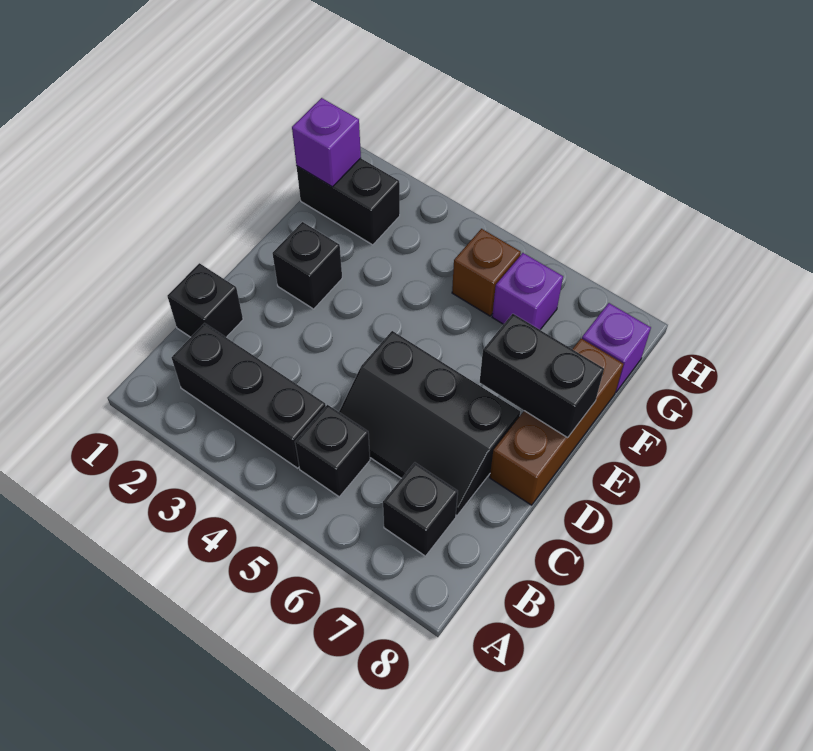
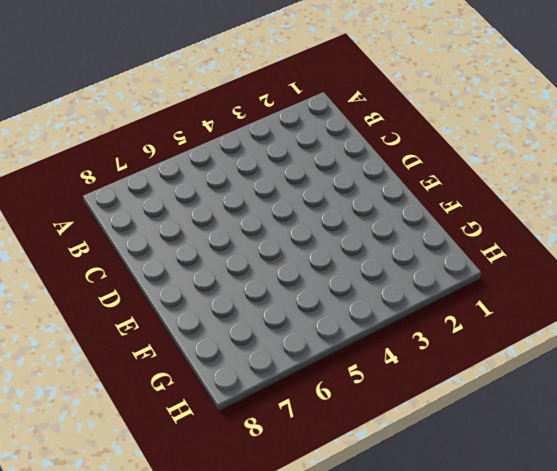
none -> black brick B2:B4 level 1
none -> black brick B5 level 1
none -> black brick B7 level 1

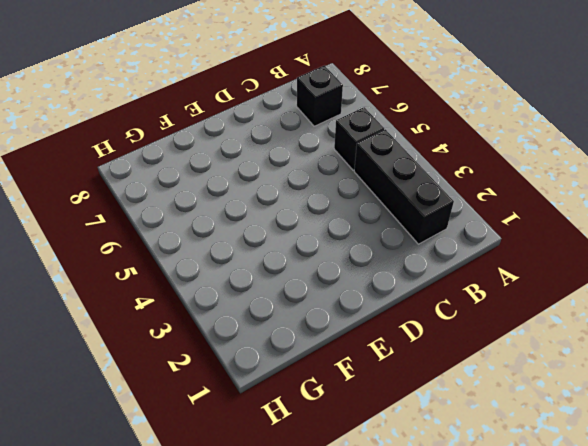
none -> black brick C1 level 1
none -> black slope C5:D7 level 1 top D
none -> brown brick D8:F8 level 1

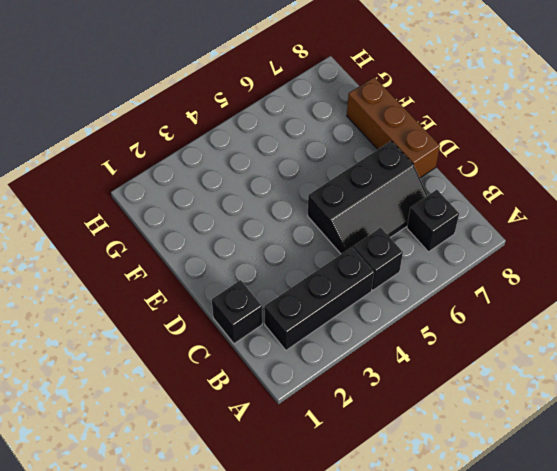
none -> black brick E2 level 1
none -> black brick G1:G2 level 1
none -> brown brick G5 level 1

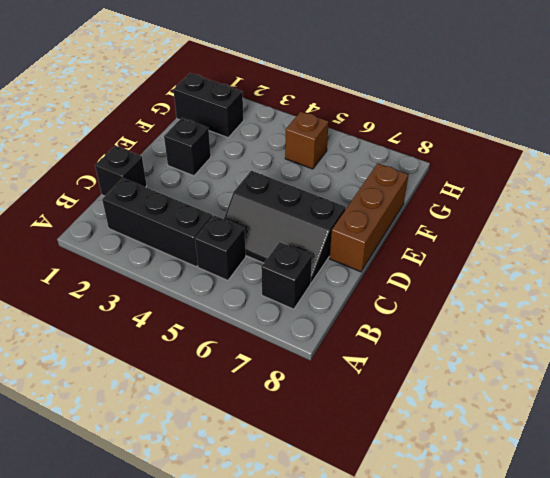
none -> purple brick G6 level 1
none -> purple brick G8 level 1
none -> black brick E7:E8 level 2

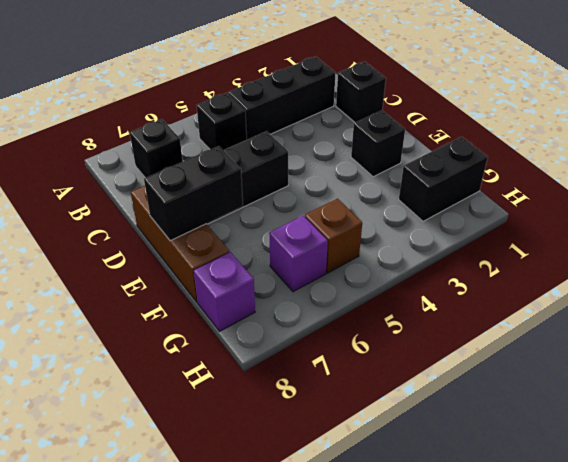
none -> purple brick G1 level 2

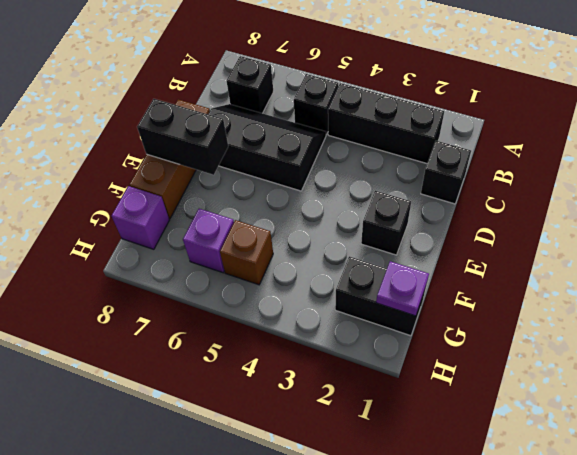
purple plate G1 level 2 -> purple brick G1 level 2

